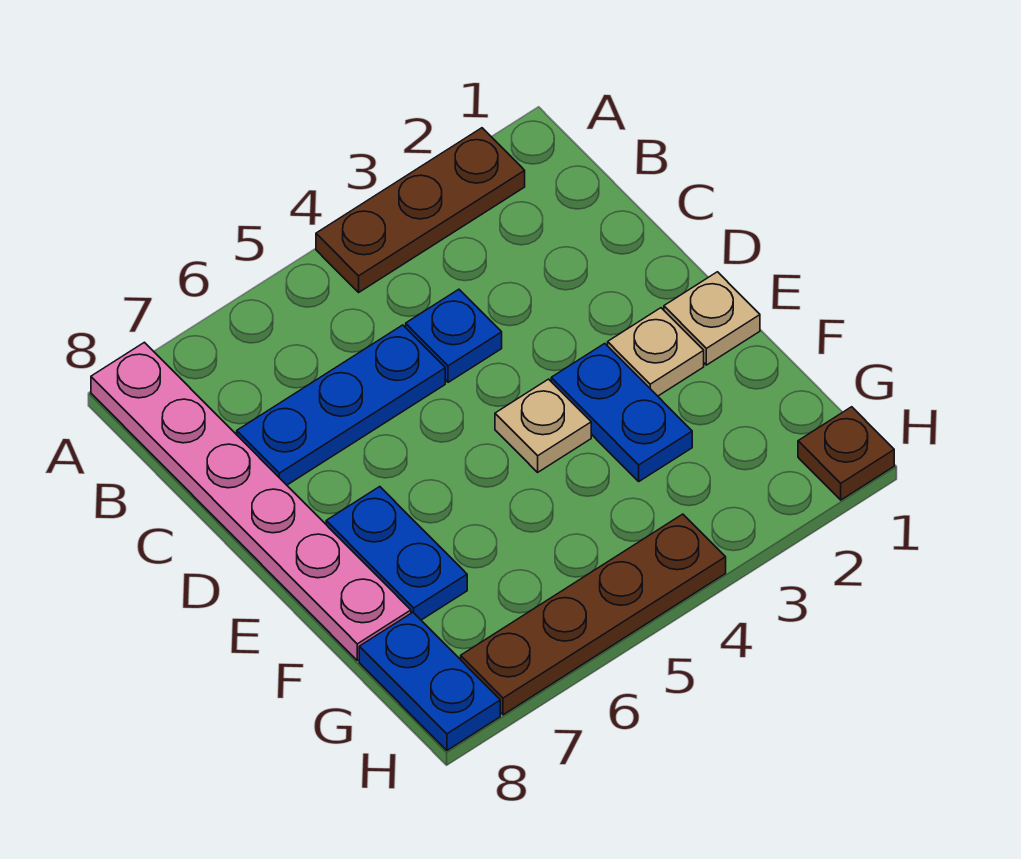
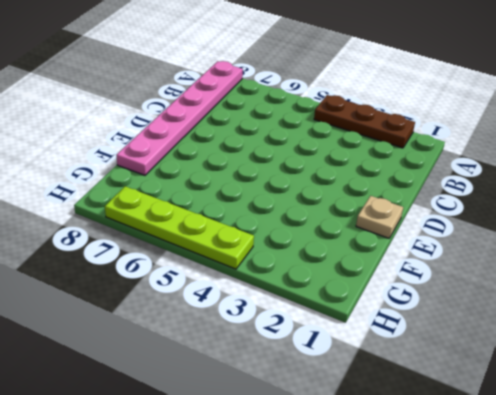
lime plate H4:H7 level 1 -> brown plate H4:H7 level 1
none -> blue plate C4 level 1
none -> blue plate C5:C7 level 1
none -> tan plate E2 level 1

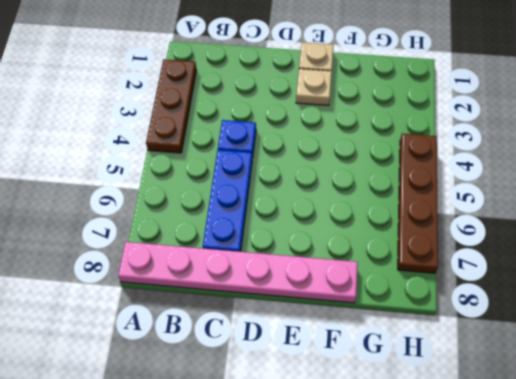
none -> blue plate E3:F3 level 1
none -> tan plate E4 level 1
none -> blue plate E7:F7 level 1

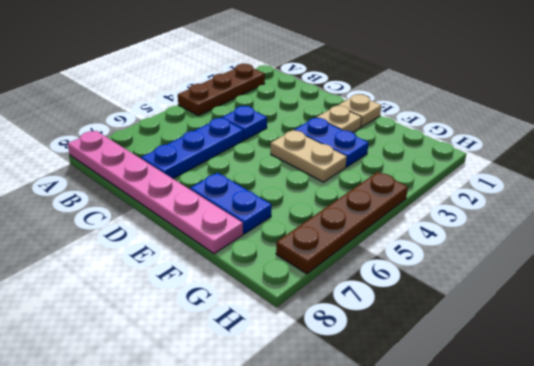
tan plate E4:F4 level 1 -> tan plate E4 level 1
none -> blue plate G8:H8 level 1
none -> brown plate H1 level 1

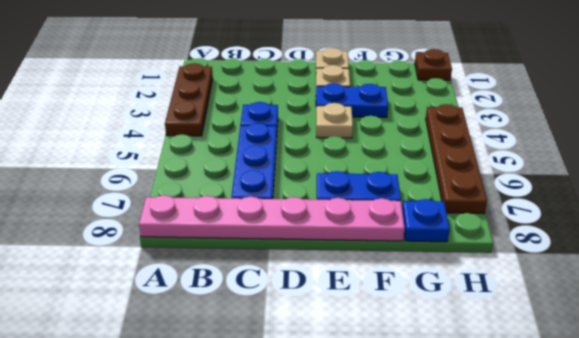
blue plate G8 level 1 -> blue plate G8:H8 level 1

